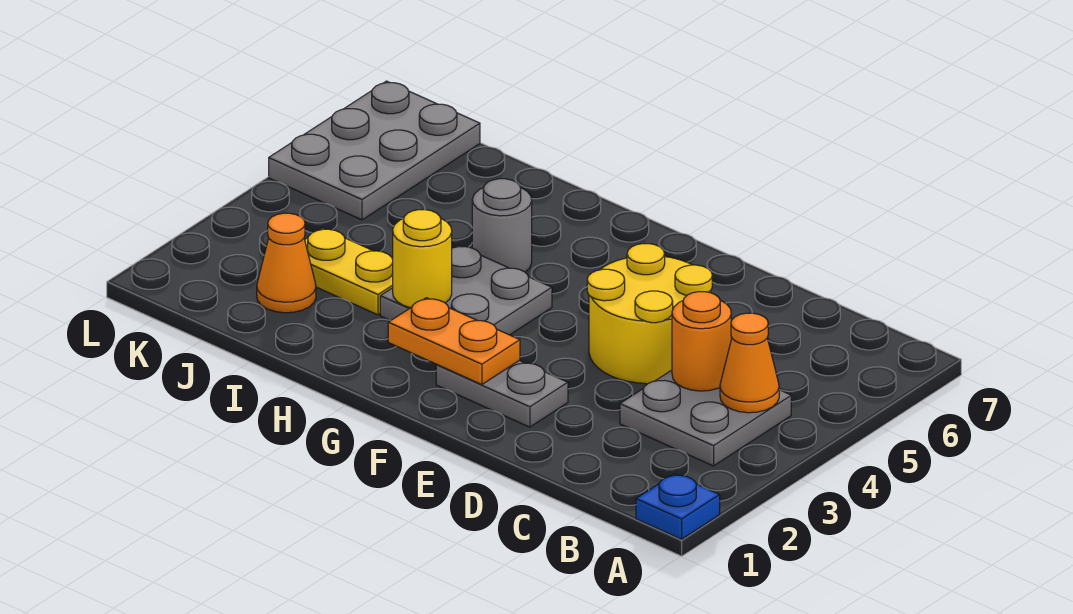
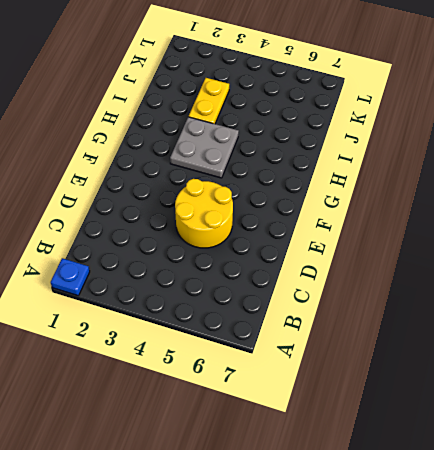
none -> grey plate B3:C4 level 1
none -> grey plate E2:F2 level 1
none -> grey round brick H5 level 1

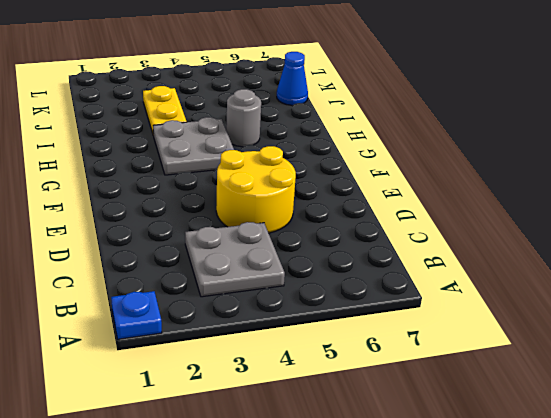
blue cone J7 level 1 -> none
none -> grey plate E2:F2 level 1
none -> orange cone J2 level 1
none -> grey plate K5:L7 level 1

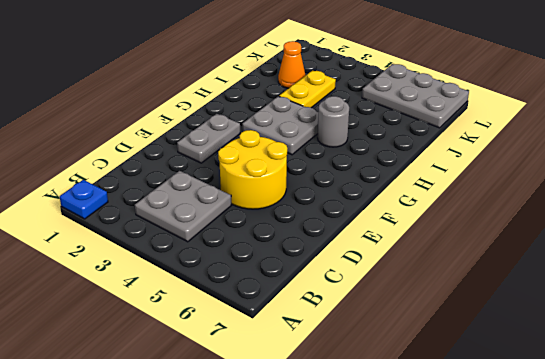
none -> orange cone B4 level 2
none -> orange round brick C4 level 2
none -> orange plate F2:G2 level 2

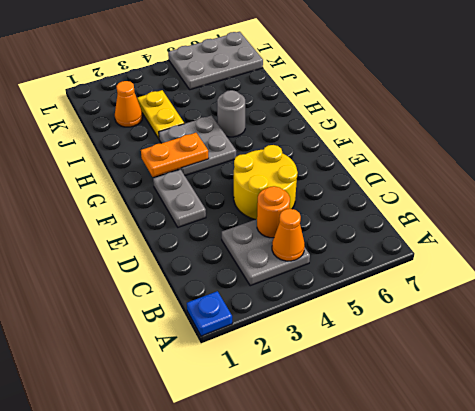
orange plate G2:G3 level 2 -> orange plate F2:G2 level 2
none -> yellow round brick H3 level 2

